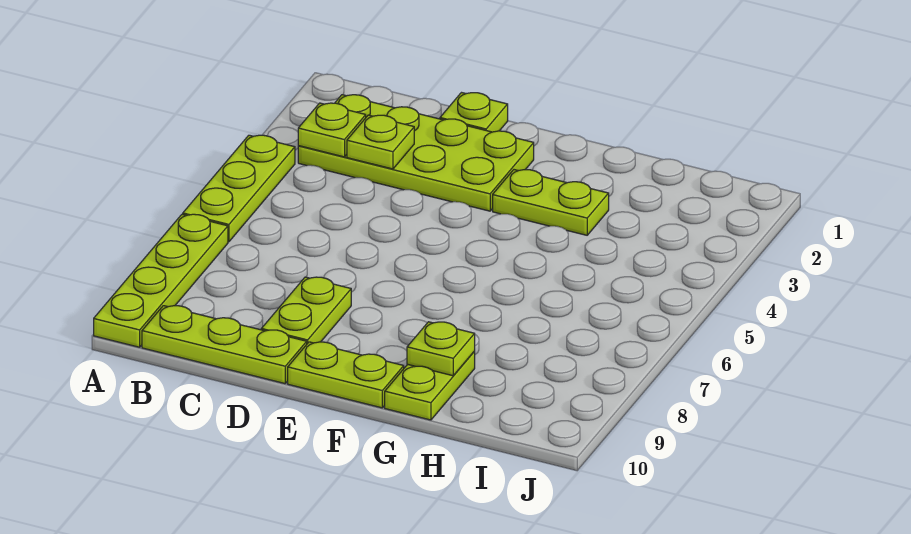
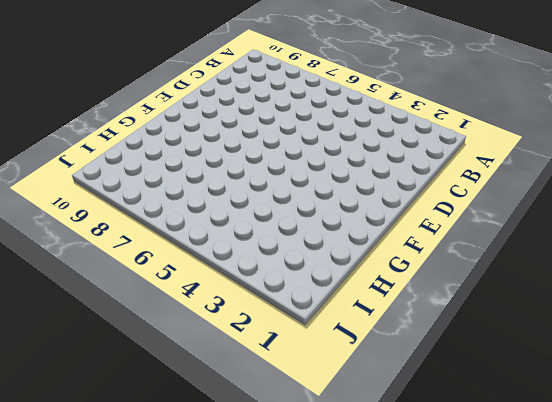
none -> lime plate A4:A6 level 1
none -> lime plate A7:A10 level 1
none -> lime plate B2:E3 level 1

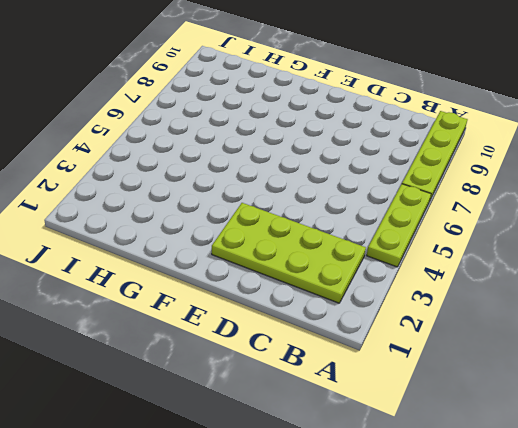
none -> lime plate B10:D10 level 1
none -> lime plate D1 level 1
none -> lime plate D8:D9 level 1

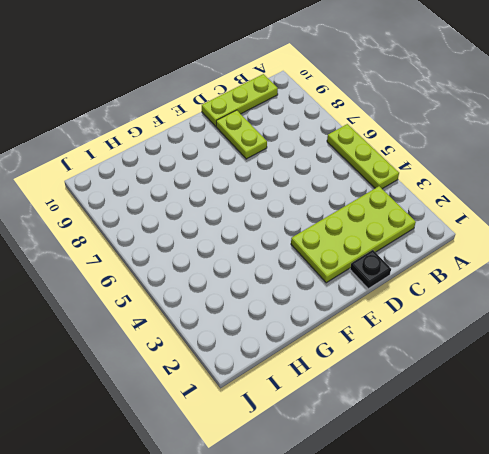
black plate D1 level 1 -> lime plate D1 level 1
none -> lime plate A7:A10 level 1
none -> lime plate E10:F10 level 1
none -> lime plate F3:G3 level 1

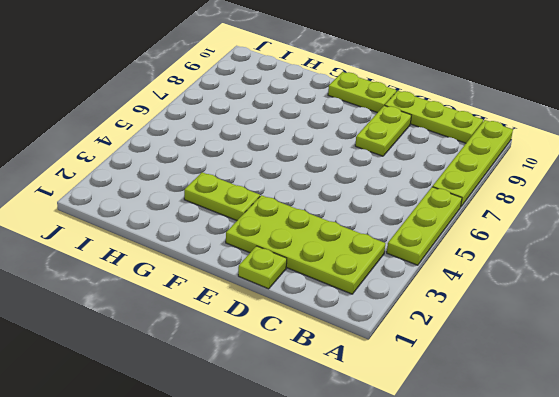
none -> lime plate G9:G10 level 1
none -> lime plate B3 level 2
none -> lime plate C3 level 2

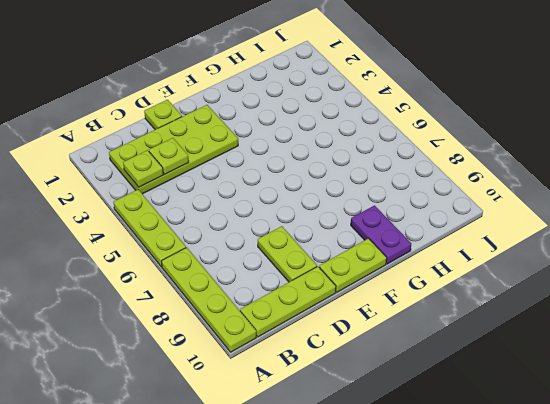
purple plate G9:G10 level 1 -> lime plate G9:G10 level 1
none -> lime plate F3:G3 level 1
none -> lime plate G9 level 2

